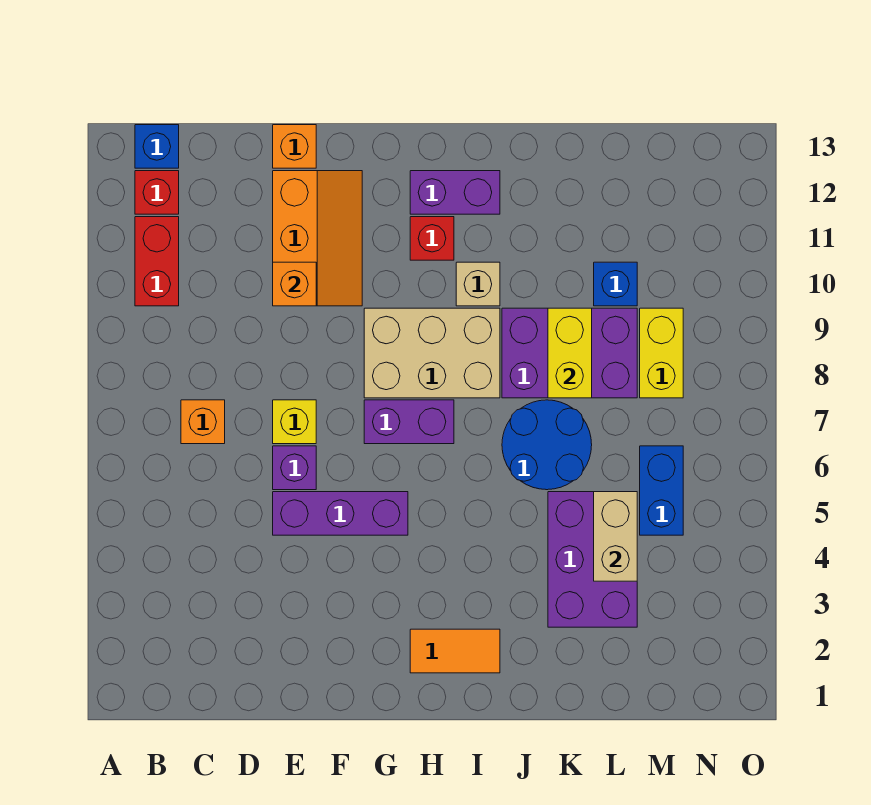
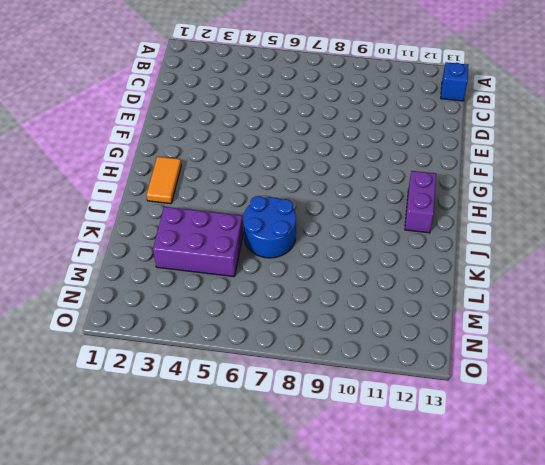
none -> red brick B10:B11 level 1
none -> red brick B12 level 1
none -> orange brick C7 level 1

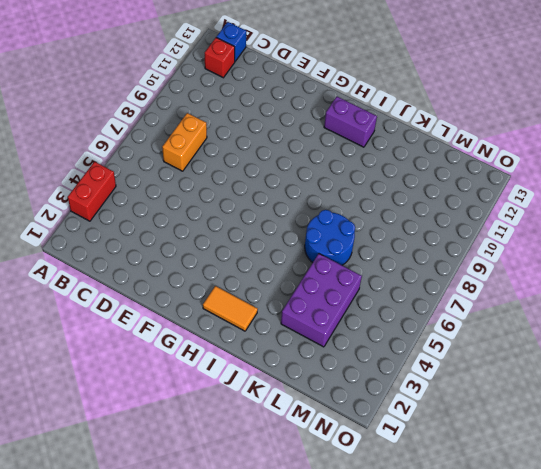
red brick A3:A4 level 1 -> red brick B10:B11 level 1
orange brick C7:C8 level 1 -> orange brick C7 level 1
none -> purple brick E5:G5 level 1
none -> purple brick E6 level 1
none -> yellow brick E7 level 1

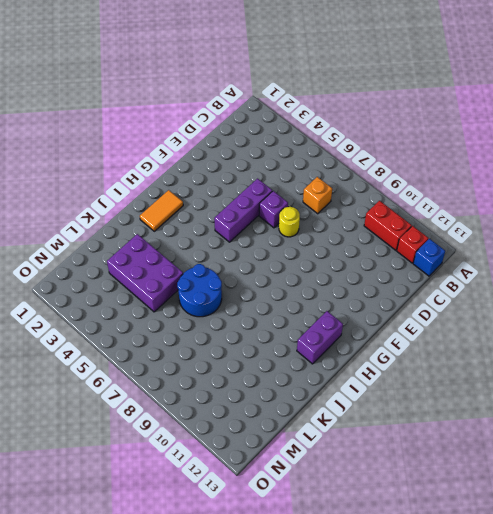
yellow round brick E7 level 1 -> yellow brick E7 level 1
none -> orange slope E10:F12 level 1 top E
none -> orange brick E13 level 1
none -> purple brick G7:H7 level 1

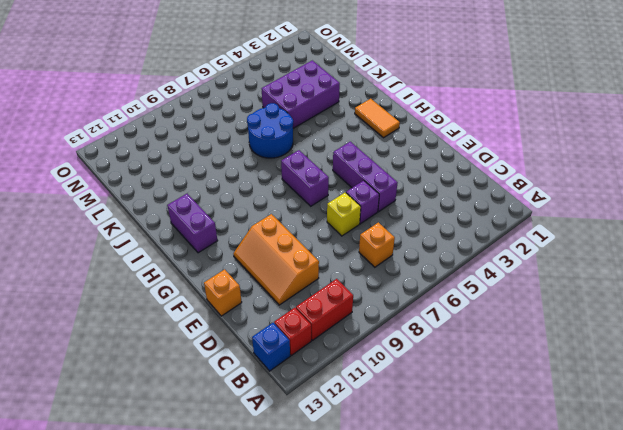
orange slope D10:F11 level 1 top 10 -> orange slope E10:F12 level 1 top E
none -> tan brick G8:I9 level 1
none -> red brick H11 level 1
none -> tan brick I10 level 1

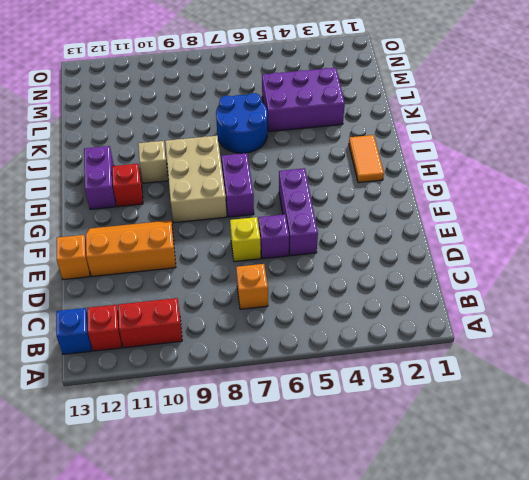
none -> purple brick J8:L9 level 1
none -> blue brick L10 level 1
none -> blue brick M5:M6 level 1

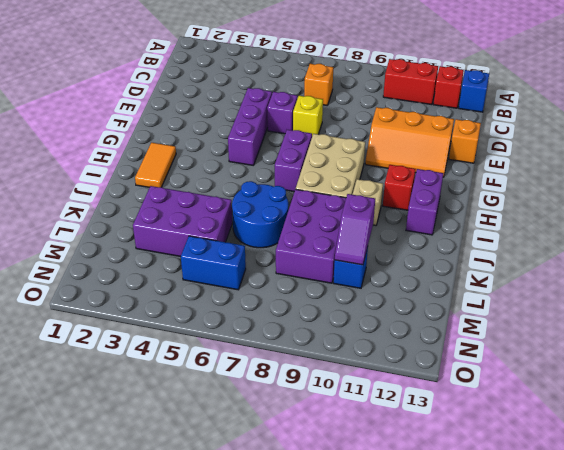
purple slope K10:L10 level 2 top K -> none
none -> yellow brick M8:M9 level 1
none -> orange brick E10 level 2
none -> yellow brick K8:K9 level 2

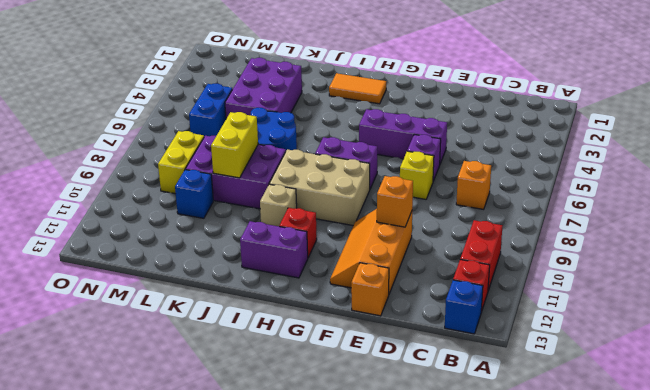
none -> tan brick L4:L5 level 2

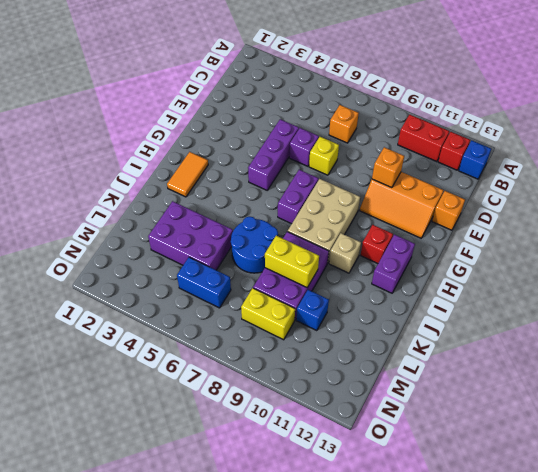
none -> tan brick L4:L5 level 2

